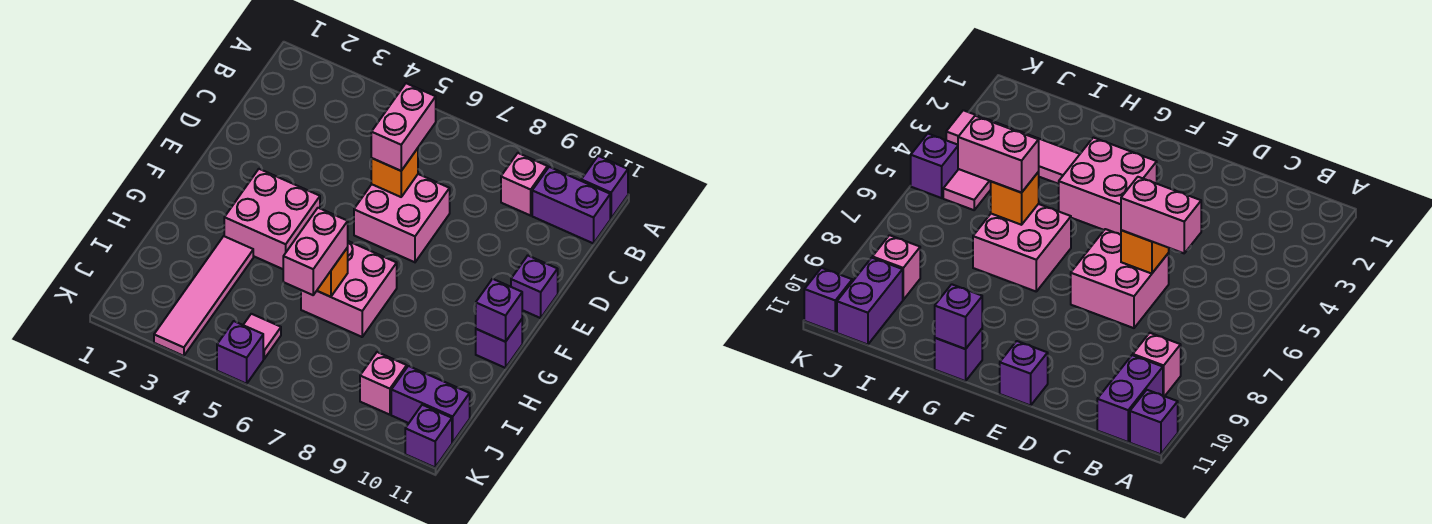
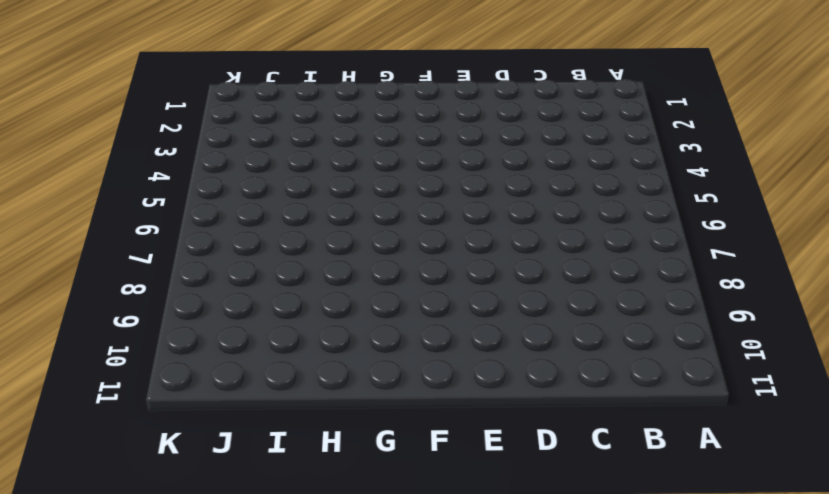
none -> purple brick A11 level 1
none -> pink brick B9 level 1
none -> purple brick B10:B11 level 1

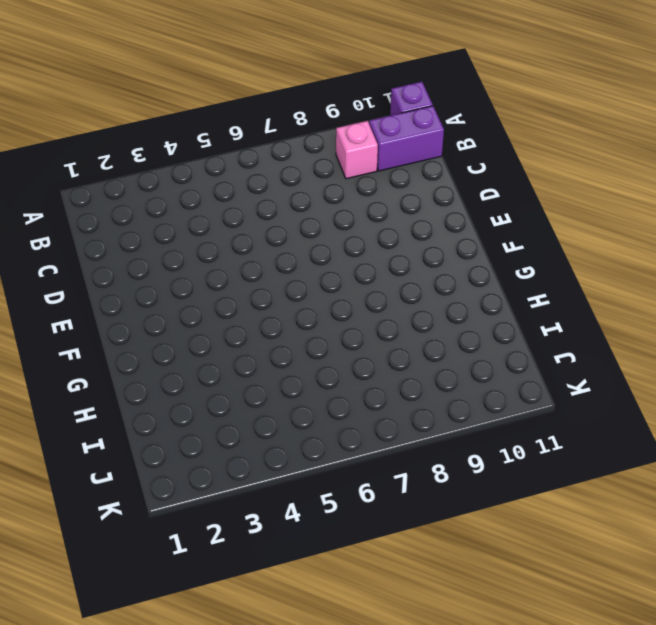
none -> pink brick D6:E7 level 1
none -> purple brick E11 level 1
none -> pink brick F3:G4 level 1

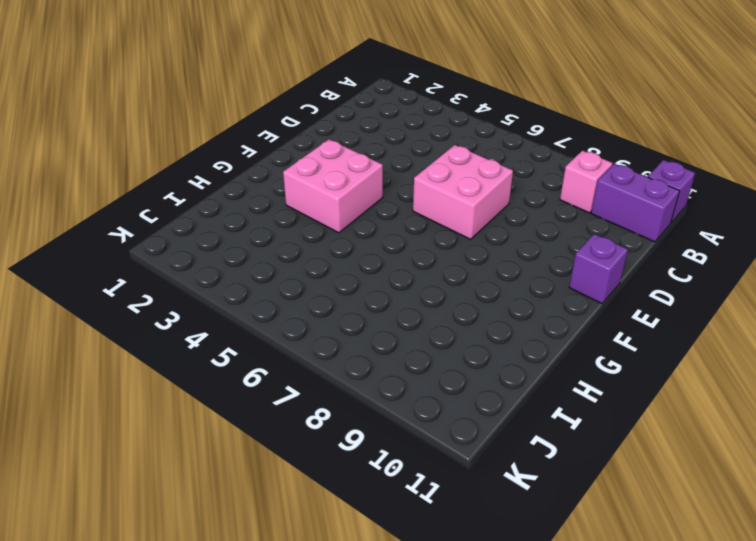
none -> pink brick G6:H7 level 1
none -> purple brick G11 level 1
none -> pink tile H3:K3 level 1

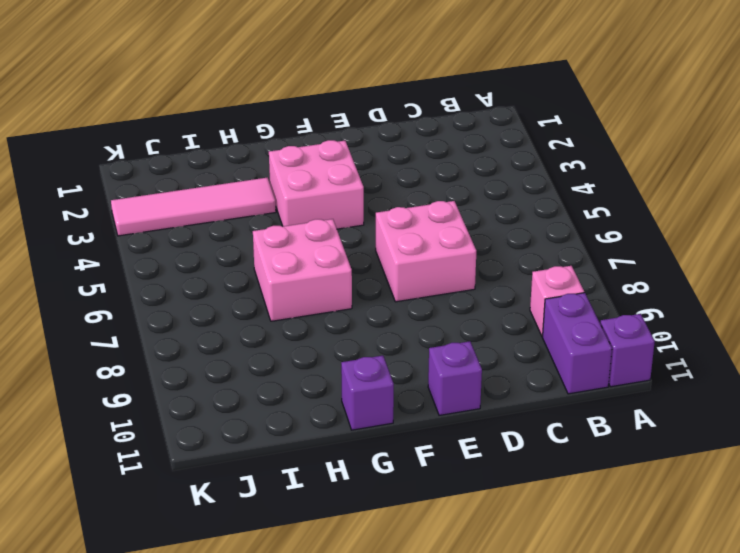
none -> pink tile J5 level 1
none -> pink brick J9 level 1
none -> purple brick J10:J11 level 1

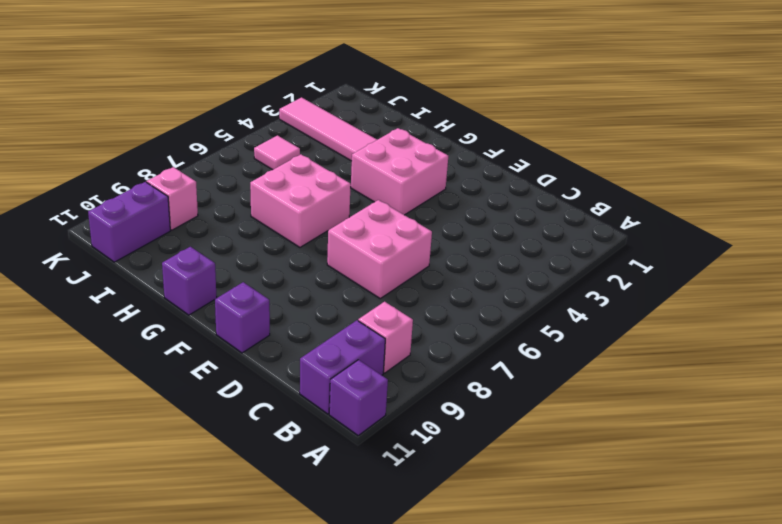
none -> purple brick K5 level 1
none -> purple brick K11 level 1
none -> orange brick D6 level 2

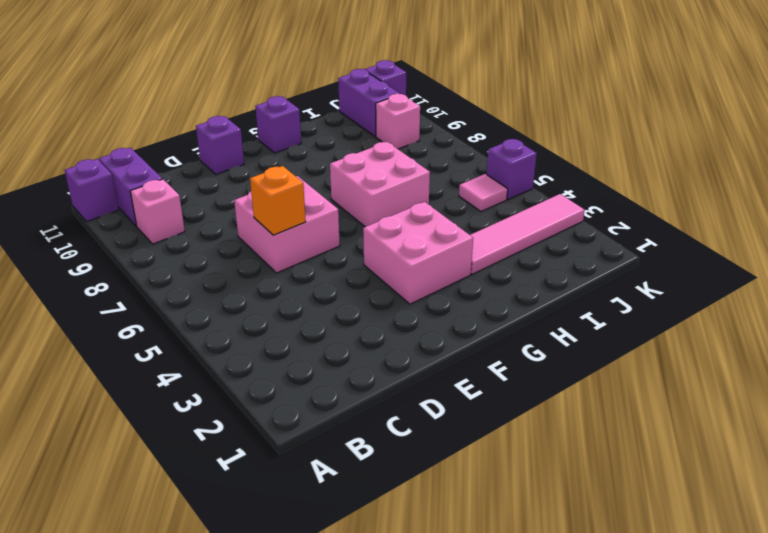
none -> purple brick G11 level 2
none -> orange brick H6 level 2
none -> pink brick C6:D6 level 3

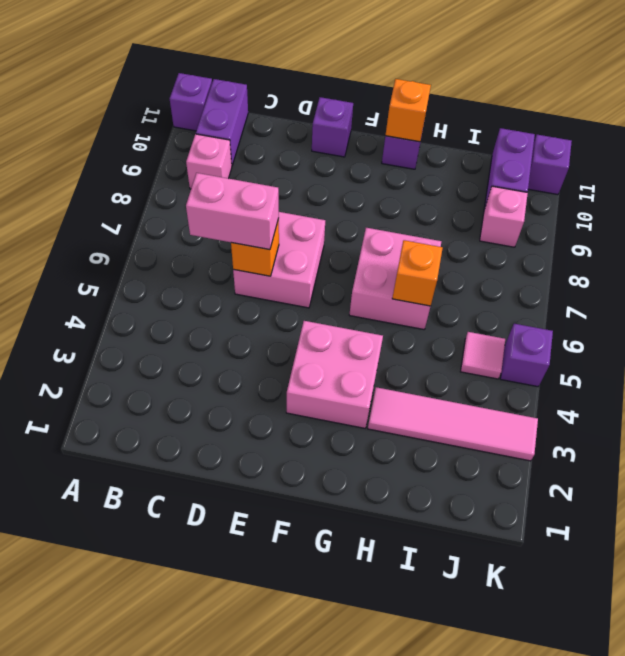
orange brick G11 level 2 -> purple brick G11 level 2
none -> pink brick H6:I6 level 3

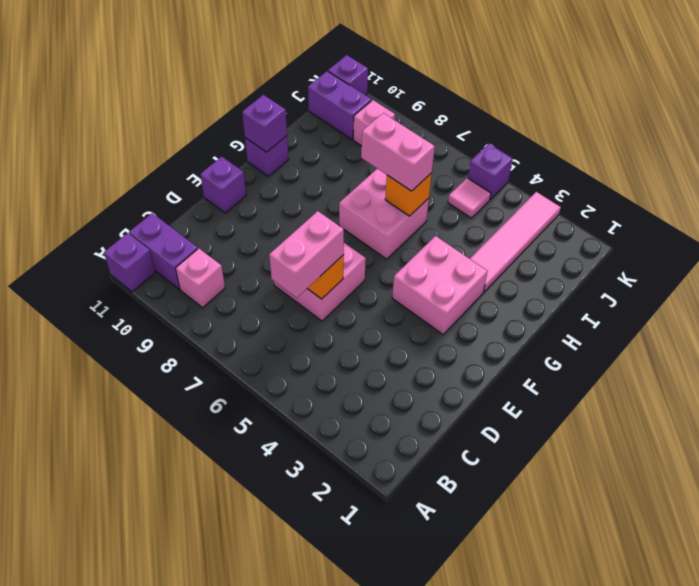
pink brick H6:H7 level 3 -> pink brick H6:I6 level 3

